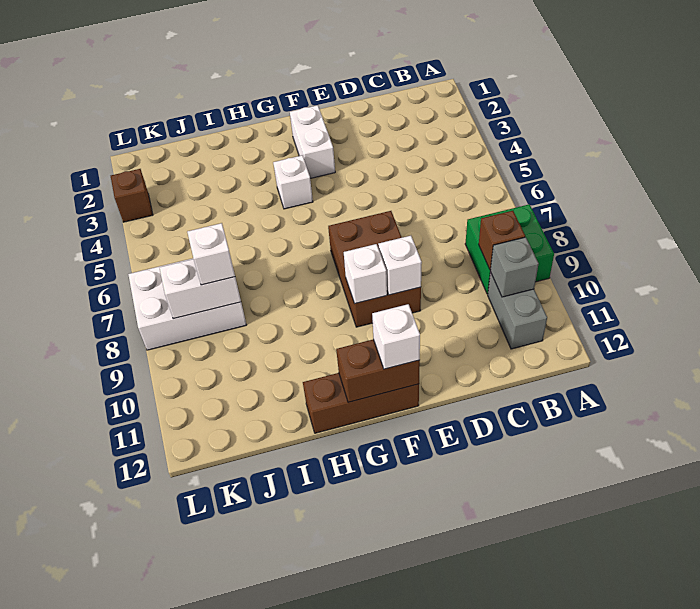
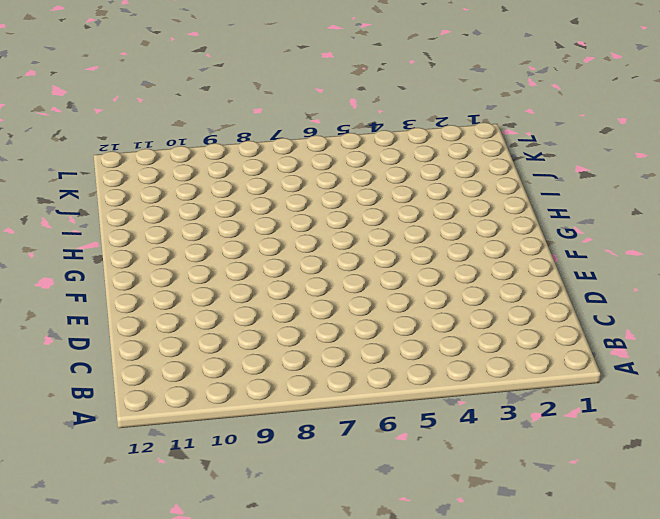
none -> green brick A8:B9 level 1
none -> grey brick B10:B11 level 1
none -> brown brick E7:F9 level 1

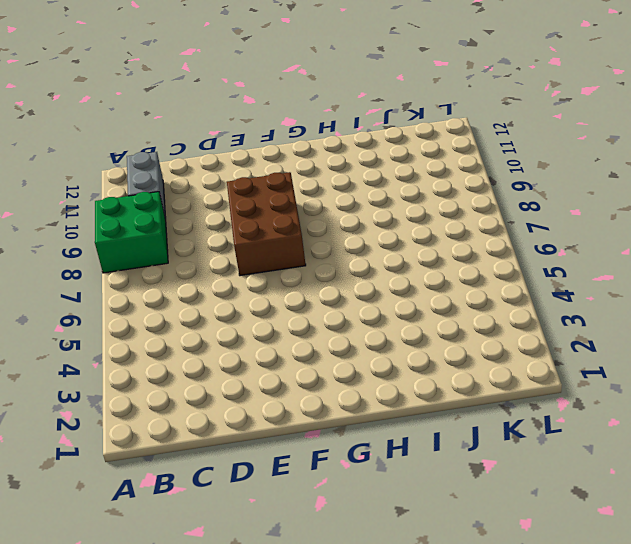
none -> white brick F2:F3 level 1
none -> brown brick F12:H12 level 1
none -> white brick G4 level 1

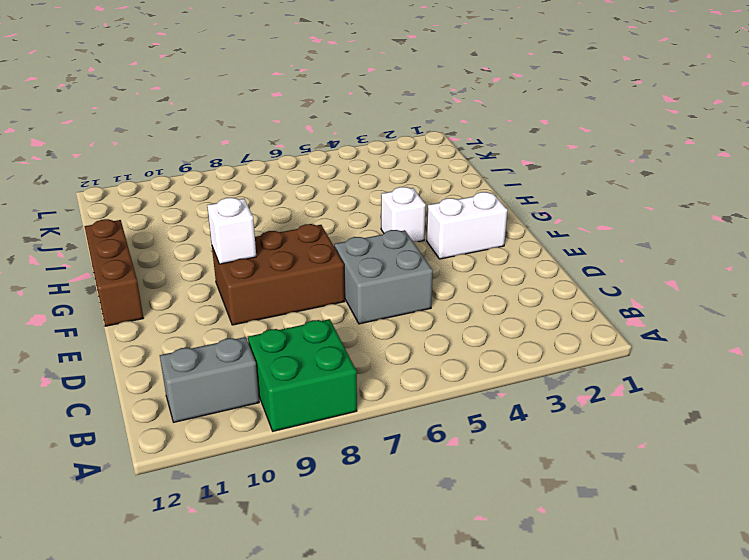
grey brick D5:E6 level 1 -> none
none -> white brick J7:L8 level 1
none -> brown brick L3 level 1
none -> brown brick B9 level 2

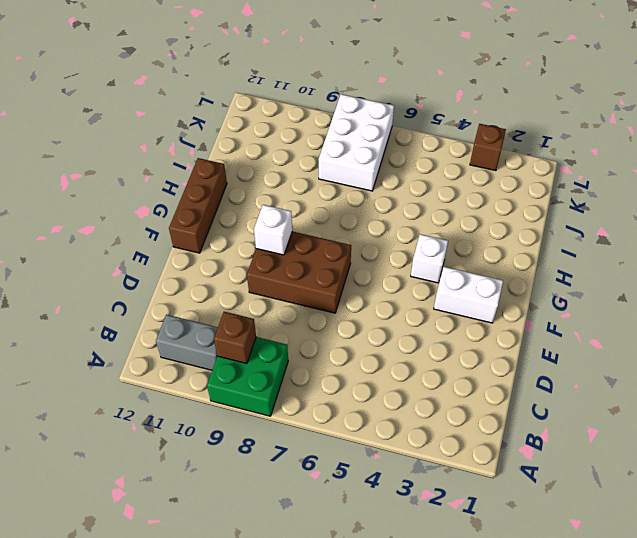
none -> grey brick B10 level 2
none -> white brick E9 level 2
none -> brown brick F12:G12 level 2

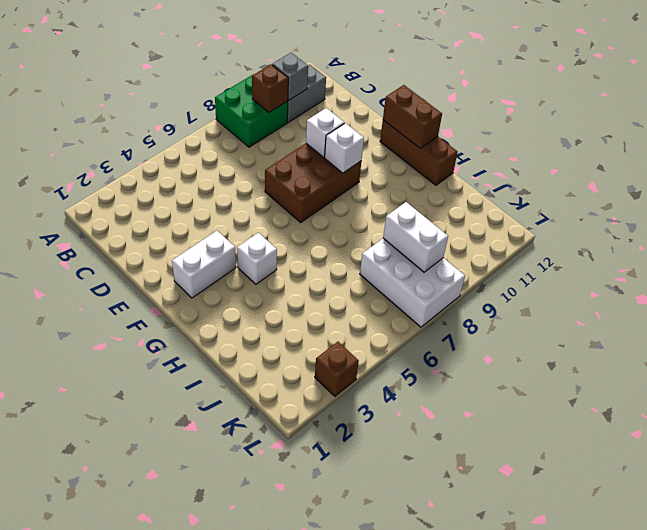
none -> white brick F12 level 3
none -> white brick J8 level 3

